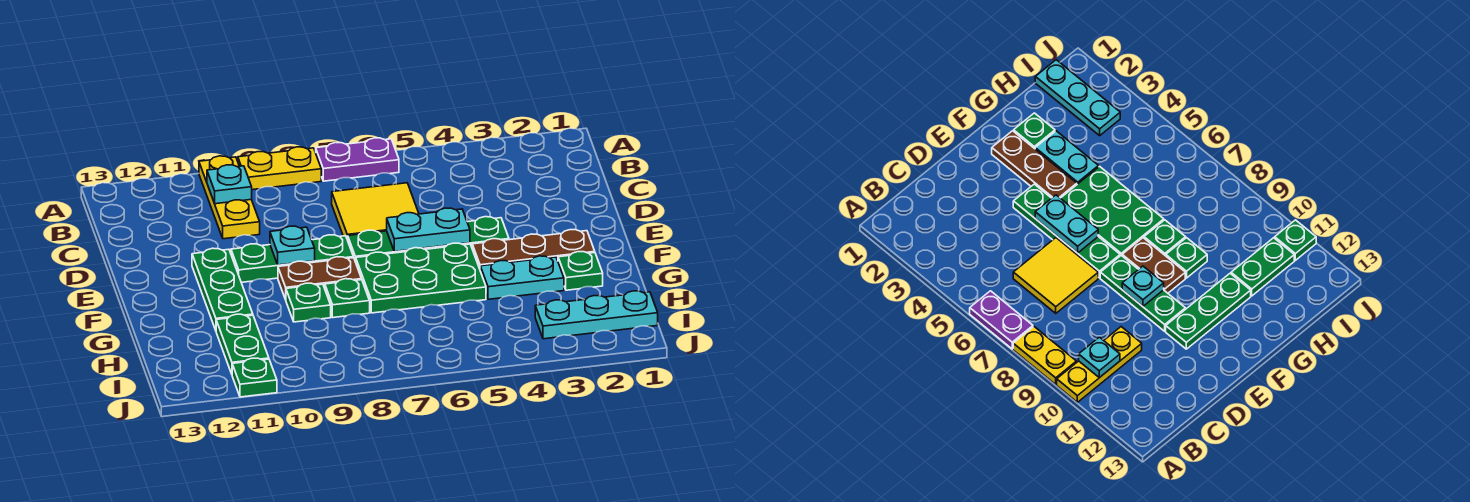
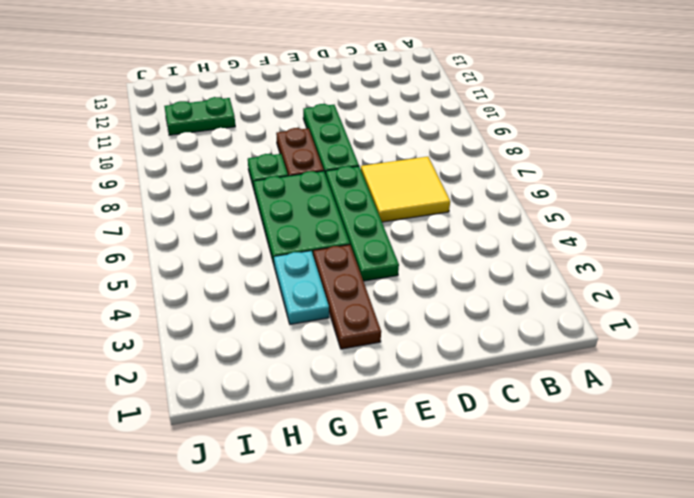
none -> purple plate A6:A7 level 1
none -> yellow plate A8:A9 level 1
none -> yellow plate A10:C10 level 1

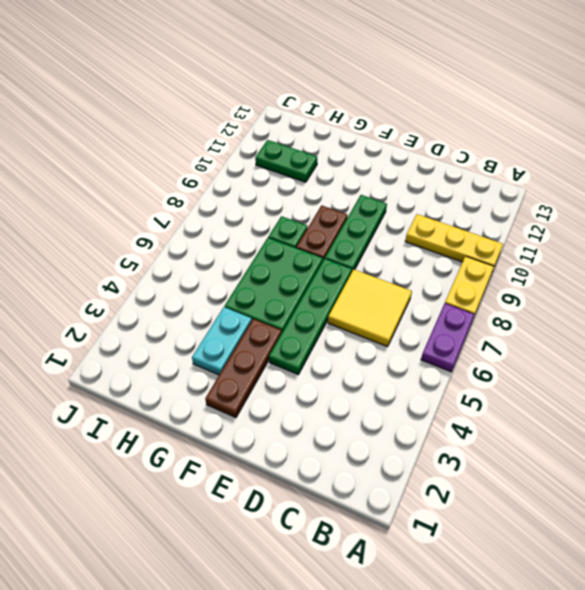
none -> green plate E11:G11 level 1
none -> green plate G2 level 1
none -> green plate G9 level 1

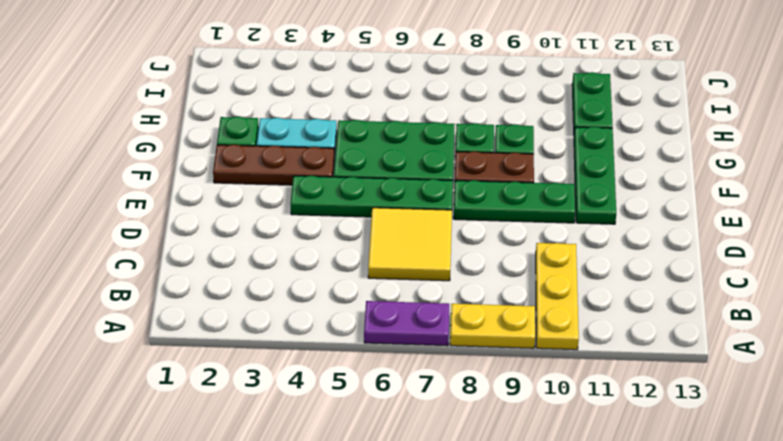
none -> cyan plate I1:I3 level 1
none -> green plate J11 level 1
none -> cyan plate B10 level 2

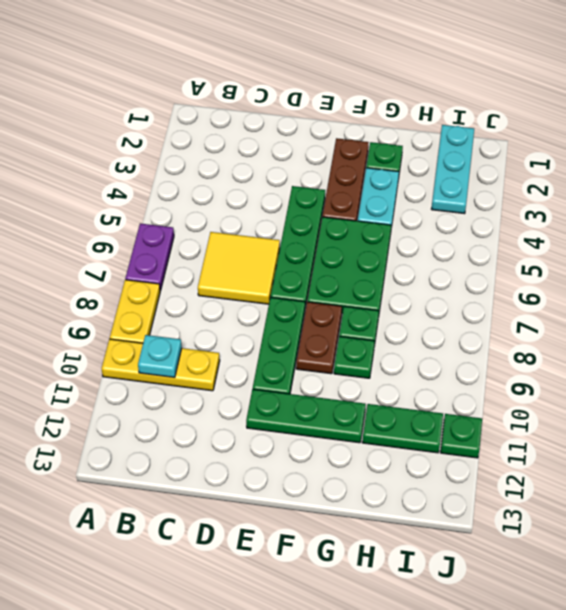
none -> cyan plate E5:E6 level 2
none -> cyan plate E9 level 2

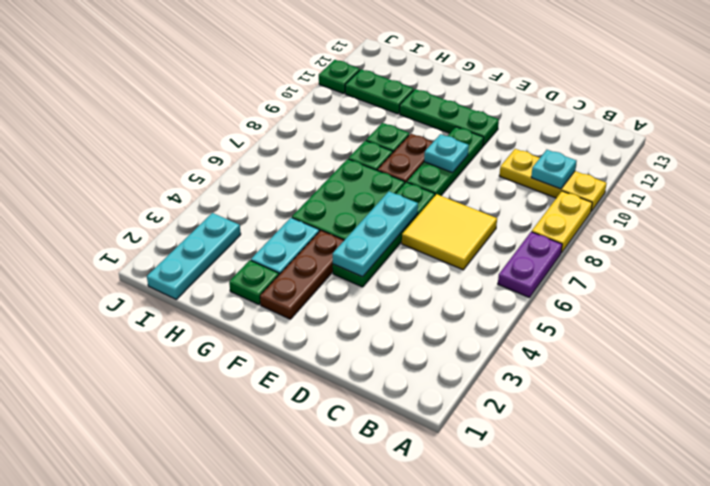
cyan plate E4:E6 level 2 -> cyan plate E5:E6 level 2

